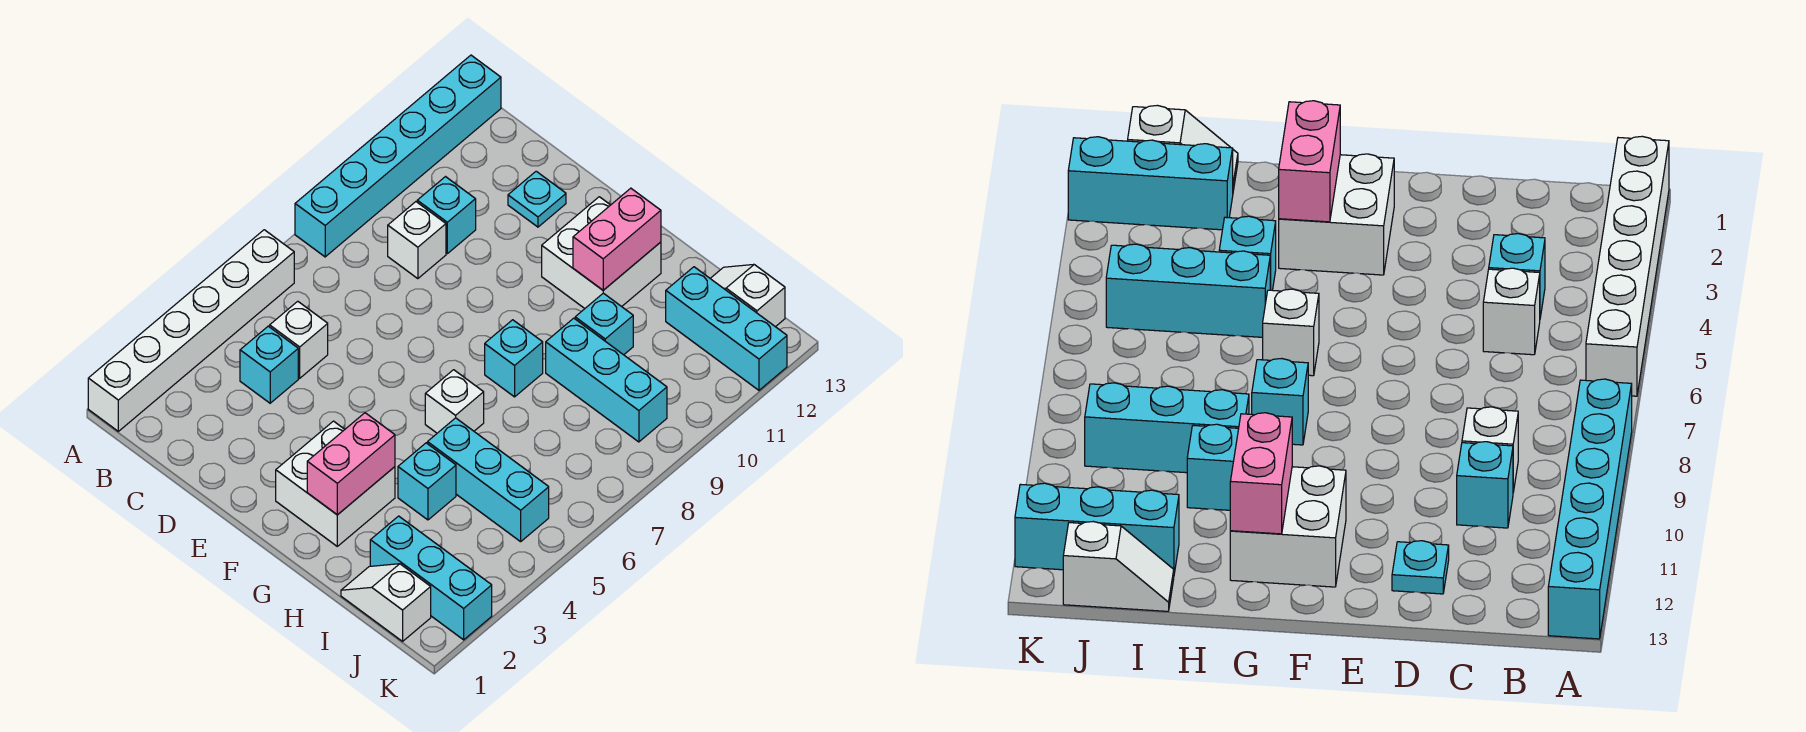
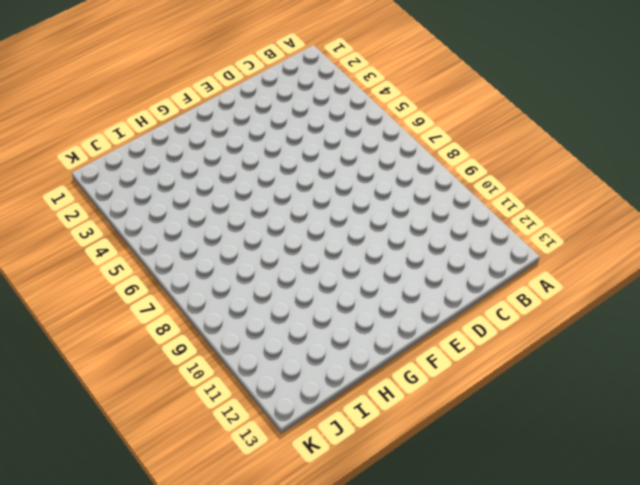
none -> white brick A1:A6 level 1
none -> cyan brick A8:A13 level 1
none -> cyan brick C4 level 1

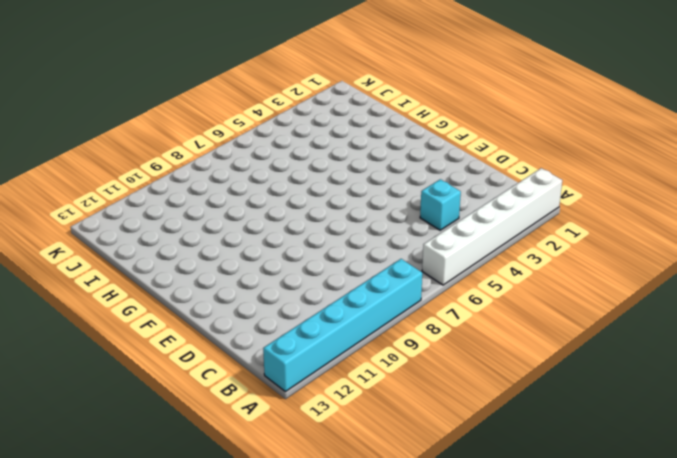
none -> white brick C5 level 1
none -> white brick C9 level 1
none -> cyan brick C10 level 1

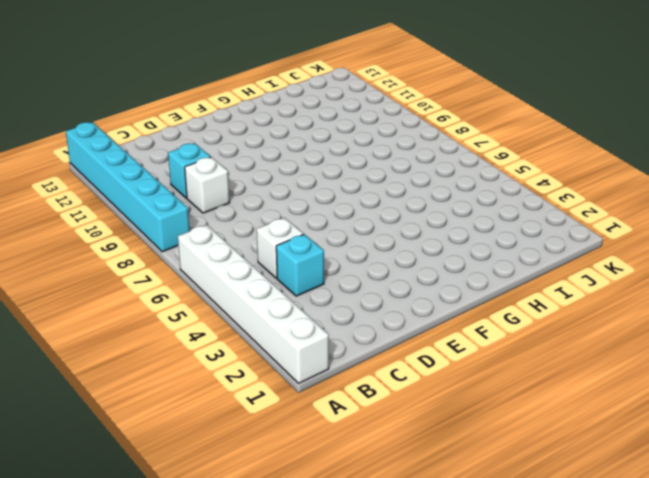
none -> cyan plate D12 level 1
none -> white brick F2:G3 level 1
none -> white brick F11:G12 level 1

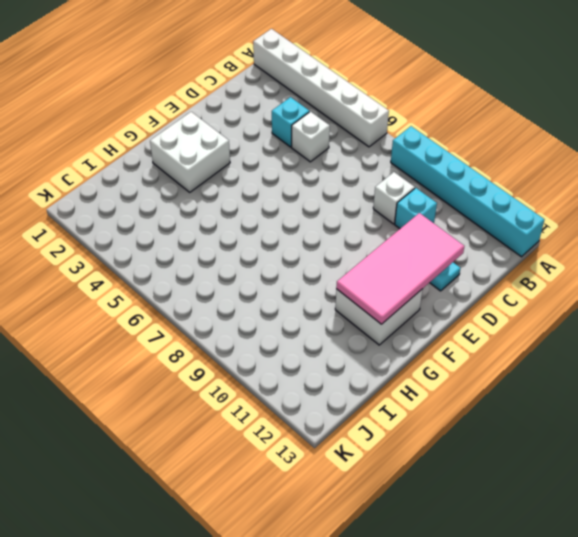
pink tile D11:G12 level 2 -> pink brick G11:G12 level 2
none -> white brick G6 level 1
none -> cyan brick G8 level 1
none -> cyan brick H4 level 1

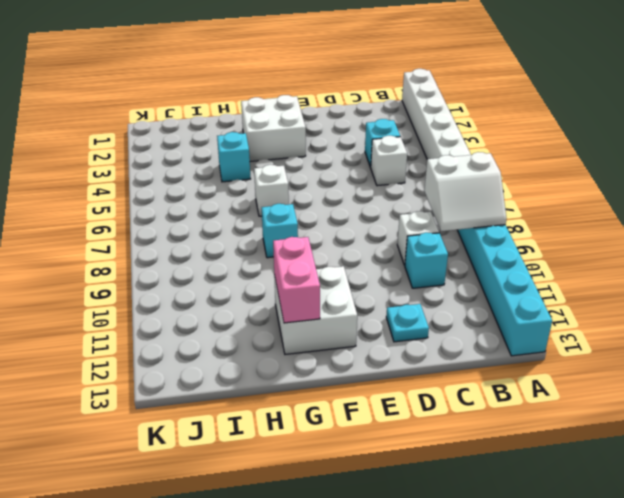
white slope A8:B9 level 2 top 8 -> none
none -> cyan brick H5:J5 level 1
none -> cyan brick H9:J9 level 1
none -> cyan brick H10 level 1

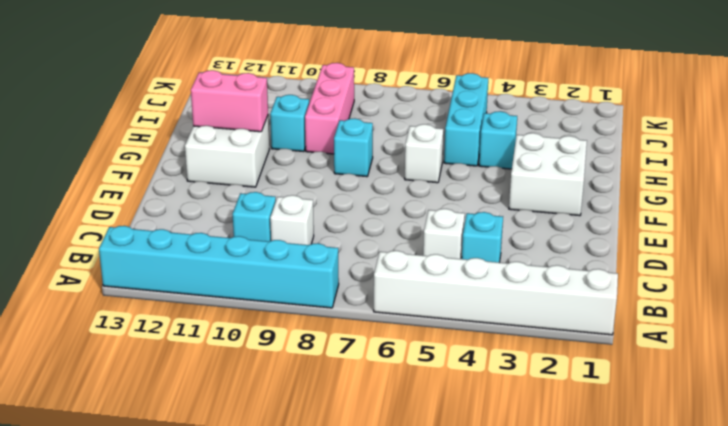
pink brick H9:J9 level 1 -> cyan brick H9:J9 level 1
none -> cyan plate D12 level 1
none -> white slope I1:J1 level 1 top J
none -> cyan brick I2:K2 level 1

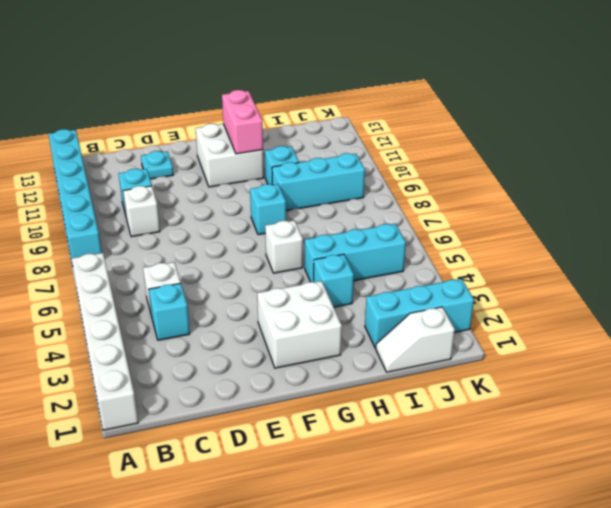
none -> cyan brick I12:K12 level 1
none -> white slope I13:J13 level 1 top J
none -> pink brick G2:G3 level 2

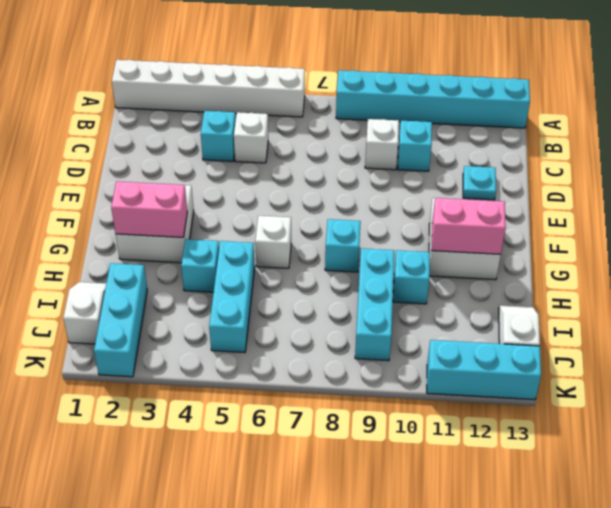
cyan brick K11:K13 level 1 -> cyan brick I12:K12 level 1

